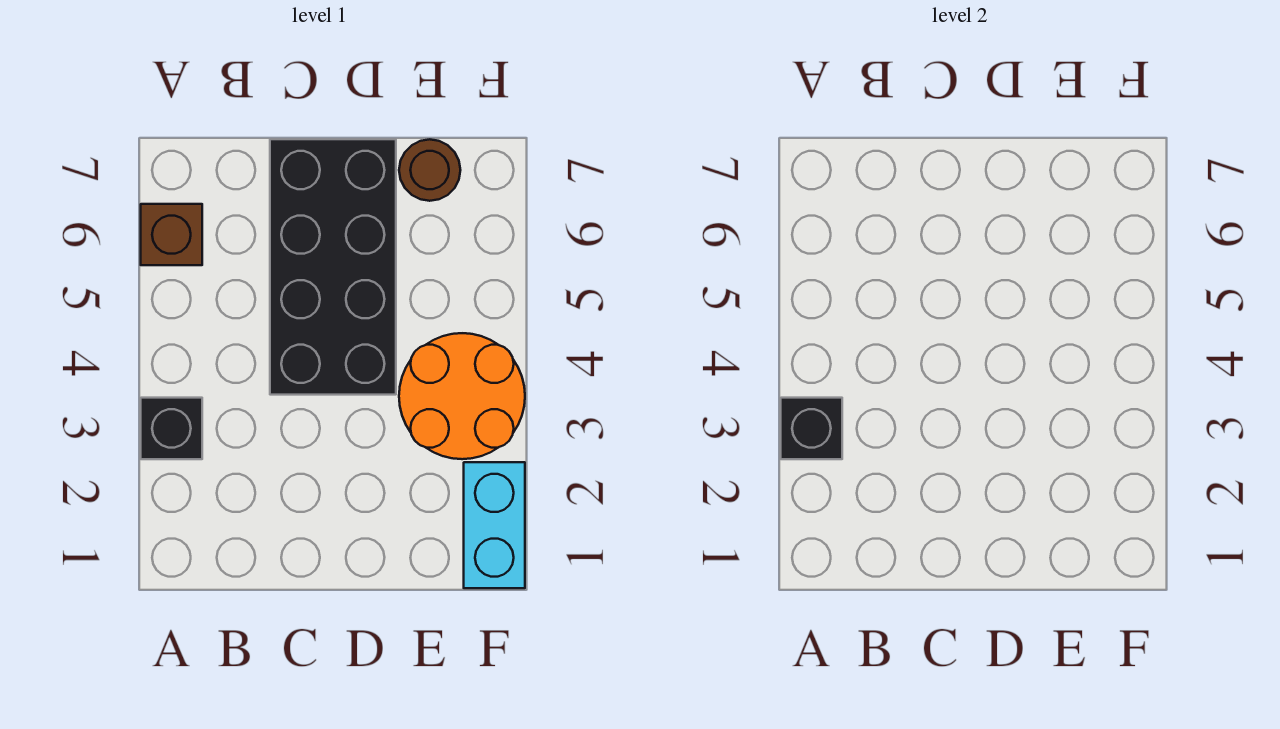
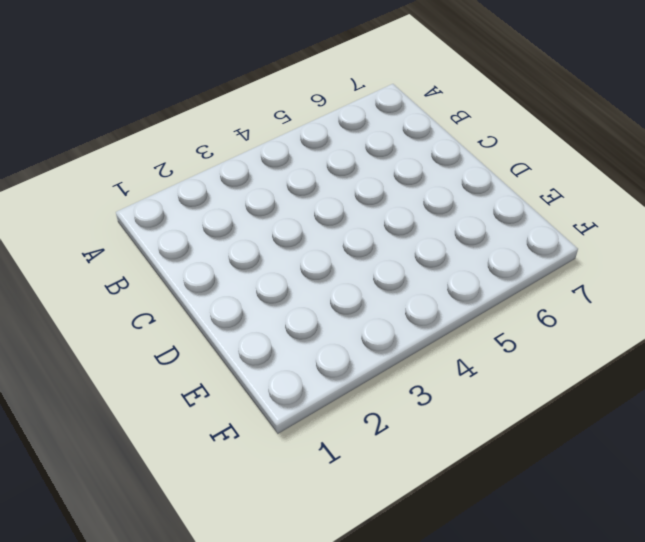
none -> black brick A3 level 1
none -> brown brick A6 level 1

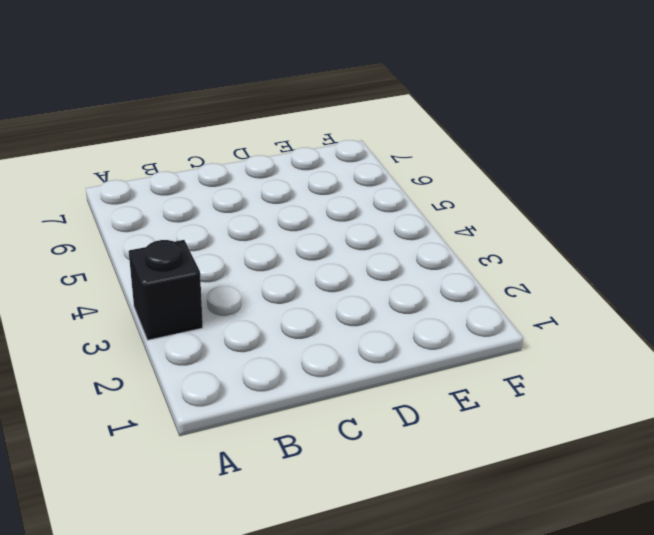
none -> brown brick A6 level 1
none -> black brick C4:D7 level 1

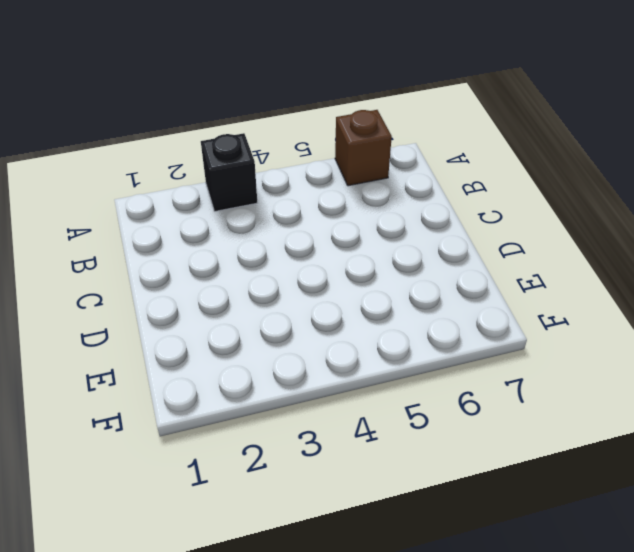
none -> black brick C4:D7 level 1
none -> orange round brick E3:F4 level 1

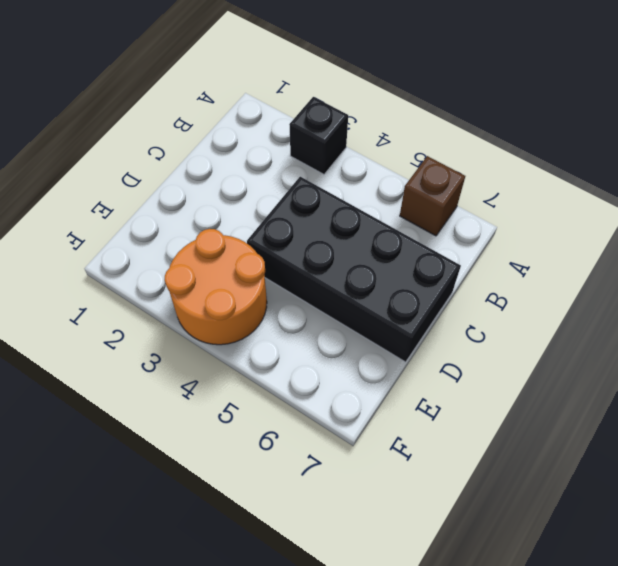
none -> brown round brick E7 level 1
none -> cyan brick F1:F2 level 1

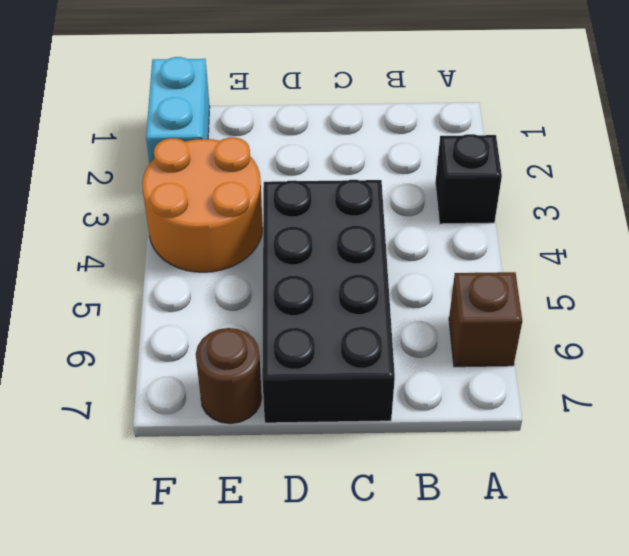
none -> black brick A3 level 2

